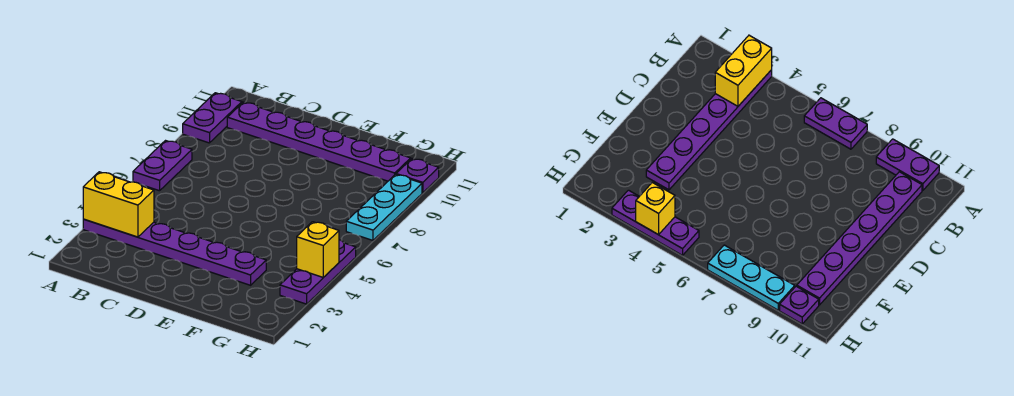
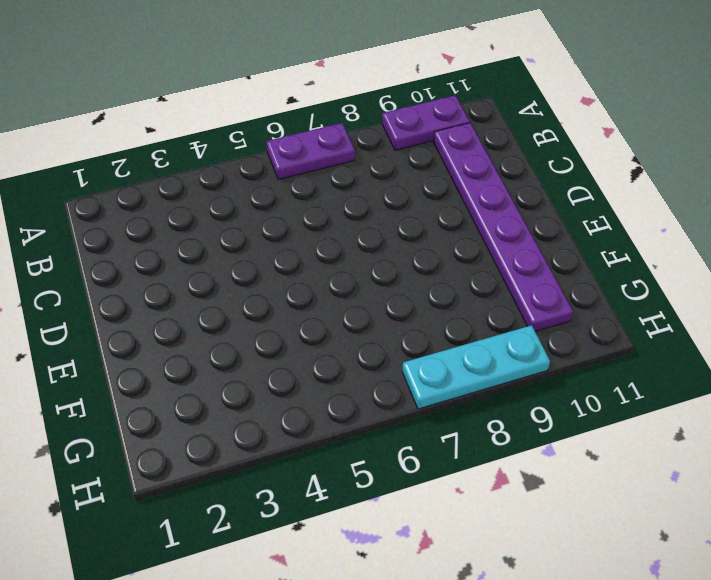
none -> purple plate A3:F3 level 1
none -> purple plate H3:H5 level 1

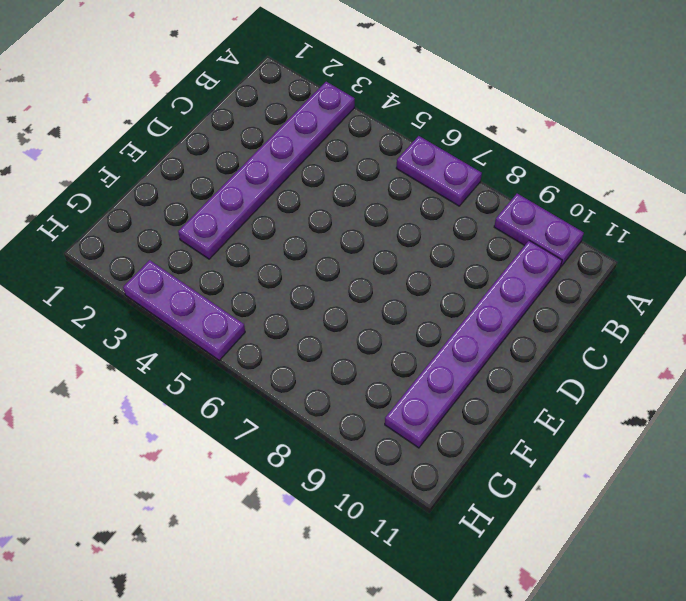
none -> cyan plate H7:H9 level 1
none -> purple plate H10 level 1

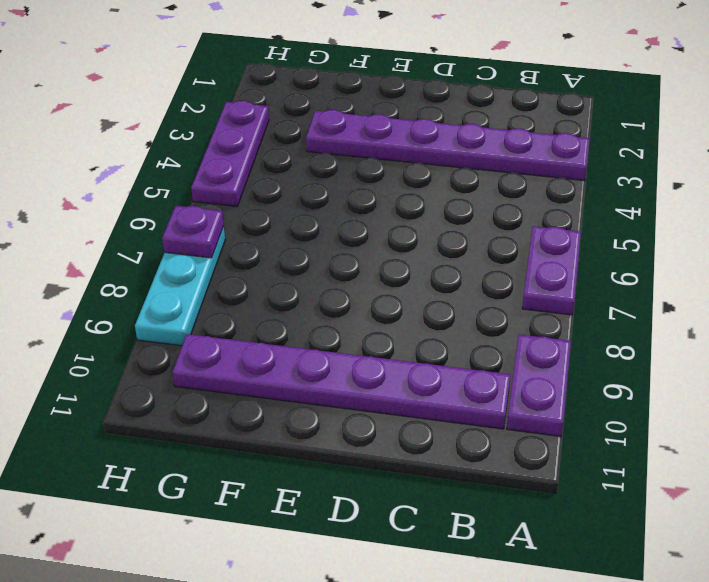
purple plate H7 level 2 -> purple plate H10 level 1
none -> yellow brick A3:B3 level 2
none -> yellow brick H4 level 2

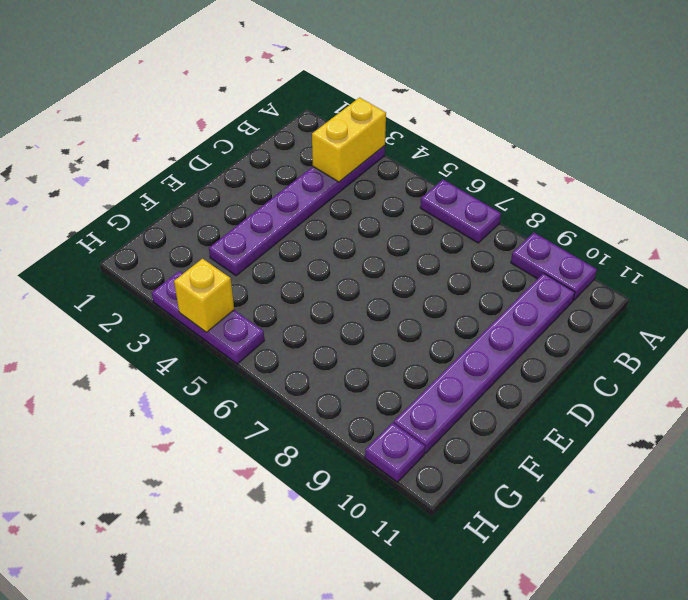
none -> cyan plate H7:H9 level 1

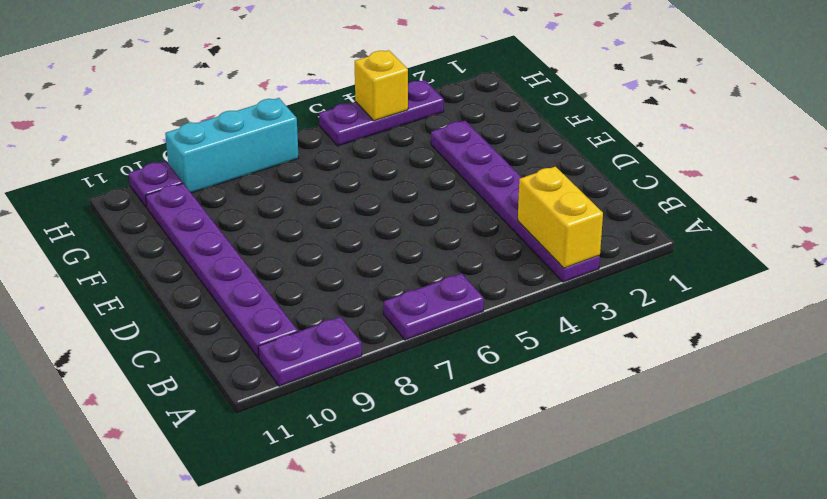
cyan brick H7:H9 level 1 -> cyan plate H7:H9 level 1

